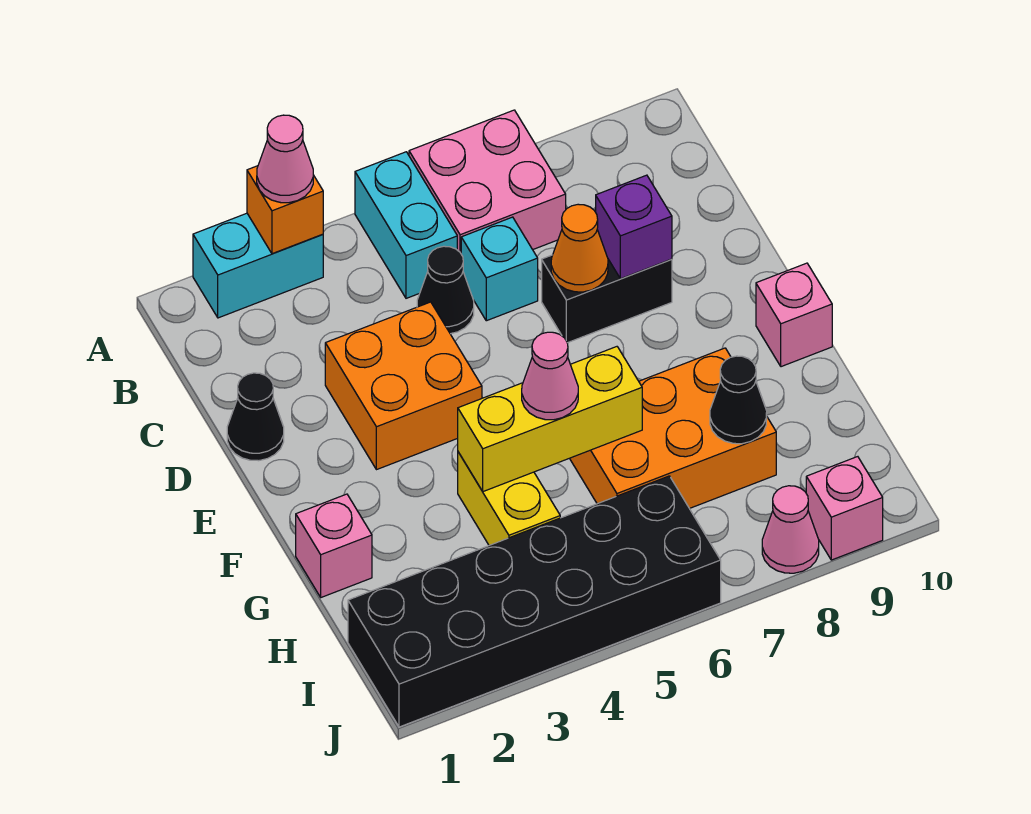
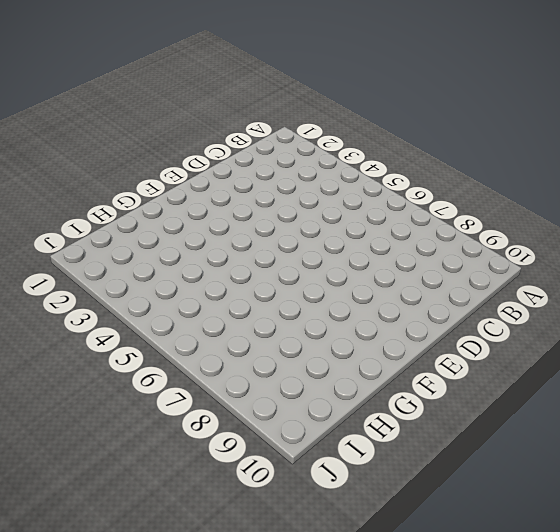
none -> cyan brick A2:A3 level 1
none -> cyan brick A5:B5 level 1
none -> pink brick A6:B7 level 1

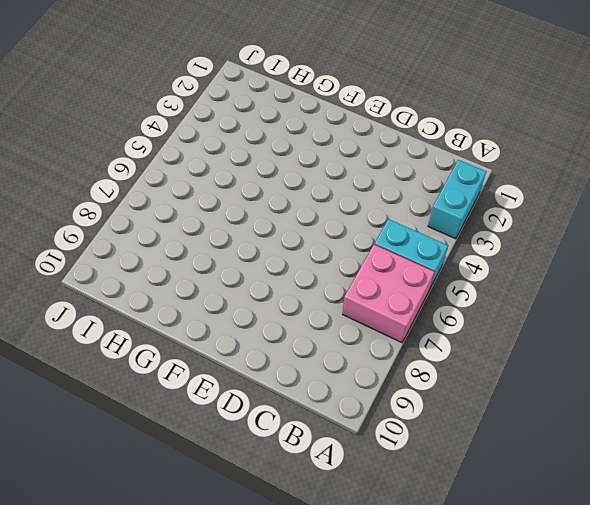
none -> black cone C5 level 1
none -> cyan brick C6 level 1
none -> black cone D1 level 1

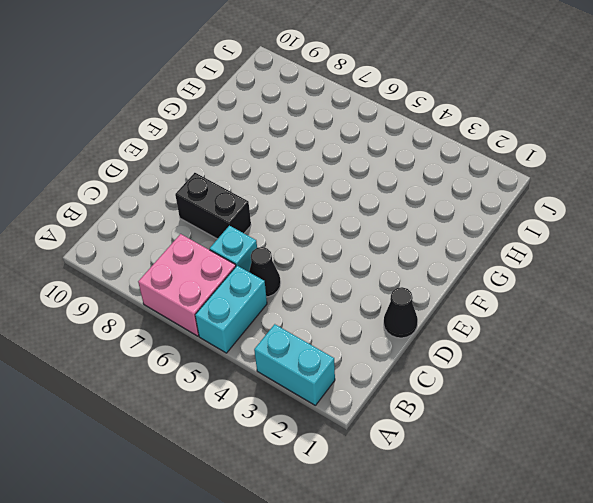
none -> orange brick D3:E4 level 1
none -> pink brick F10 level 1
none -> pink brick G1 level 1

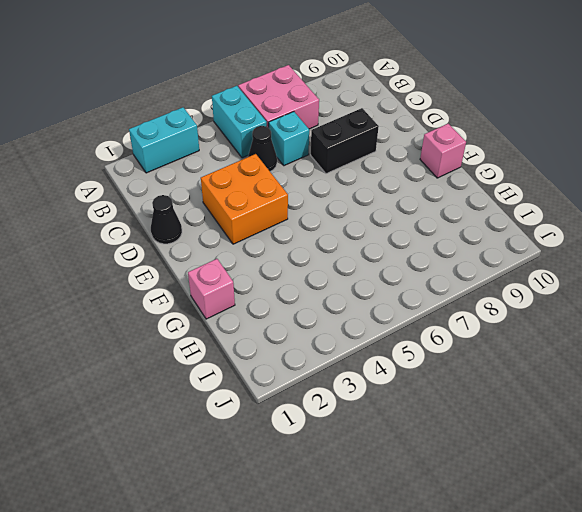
none -> yellow brick G4:H4 level 1
none -> orange brick G6:H8 level 1
none -> black brick I1:J6 level 1

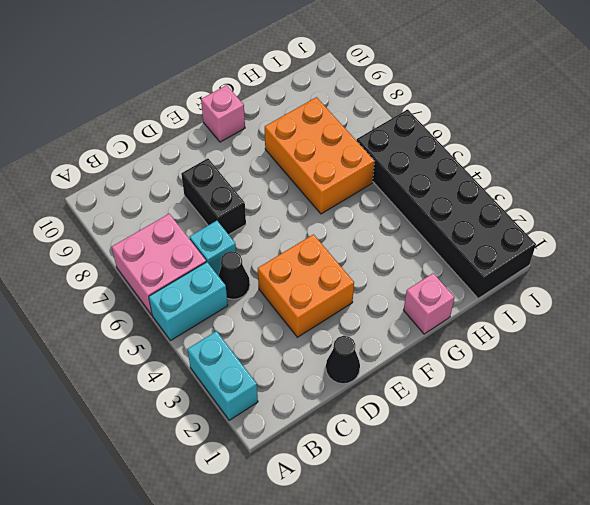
none -> yellow brick G4:H4 level 1
none -> pink cone J8 level 1
none -> pink brick J9 level 1

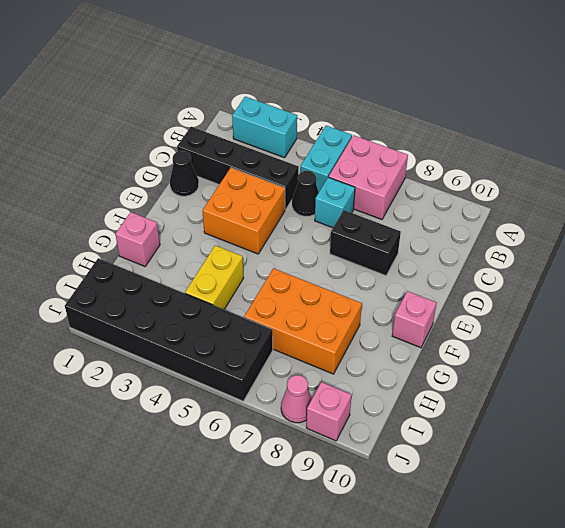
black brick C1:C4 level 1 -> none
none -> orange brick A3 level 2
none -> orange cone D7 level 2
none -> purple brick D8 level 2

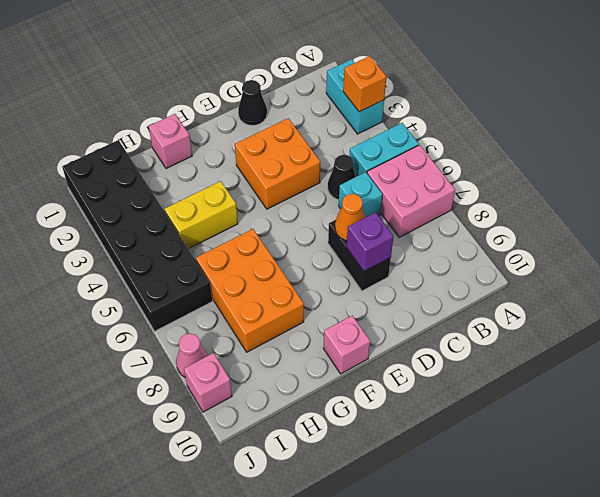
none -> yellow brick G4:G6 level 2
none -> black cone H8 level 2
none -> pink cone A3 level 3

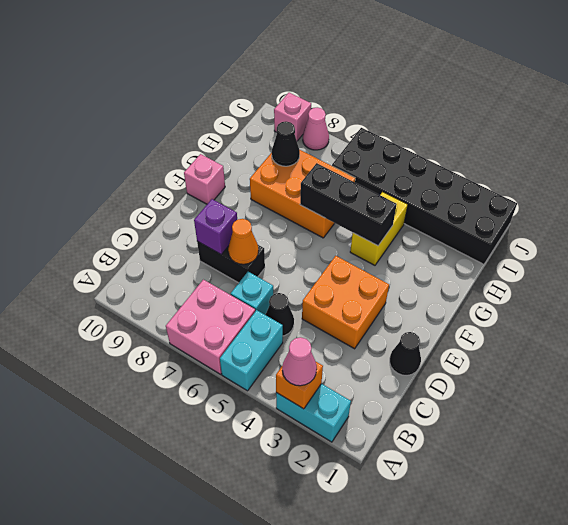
black brick G4:G6 level 2 -> yellow brick G4:G6 level 2
none -> pink brick G1 level 1
none -> pink cone G5 level 3

